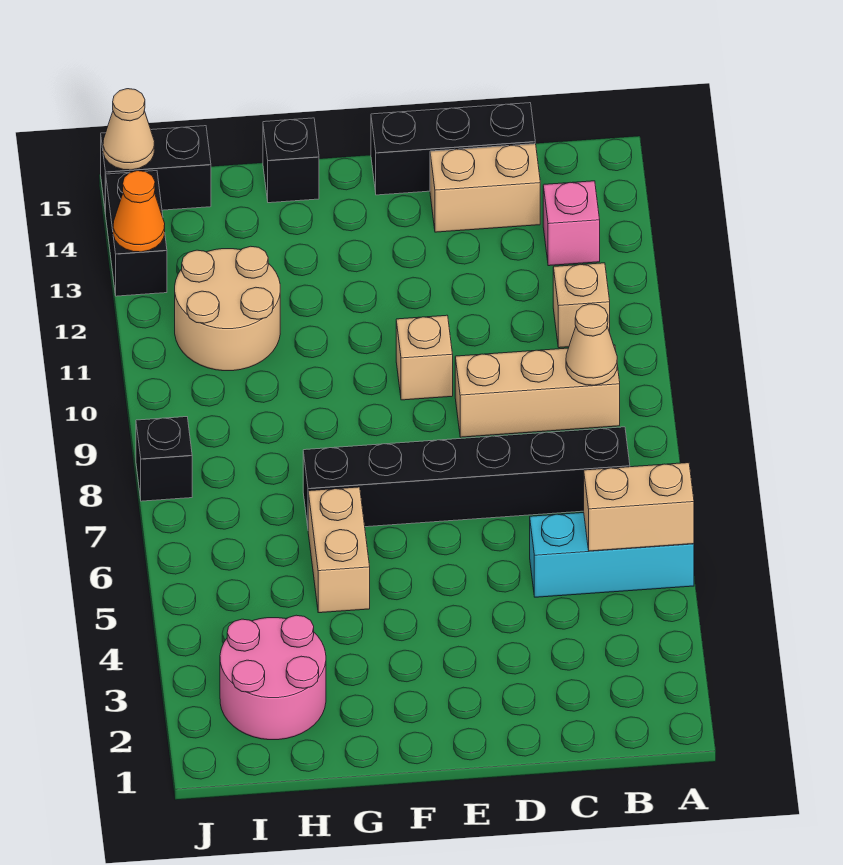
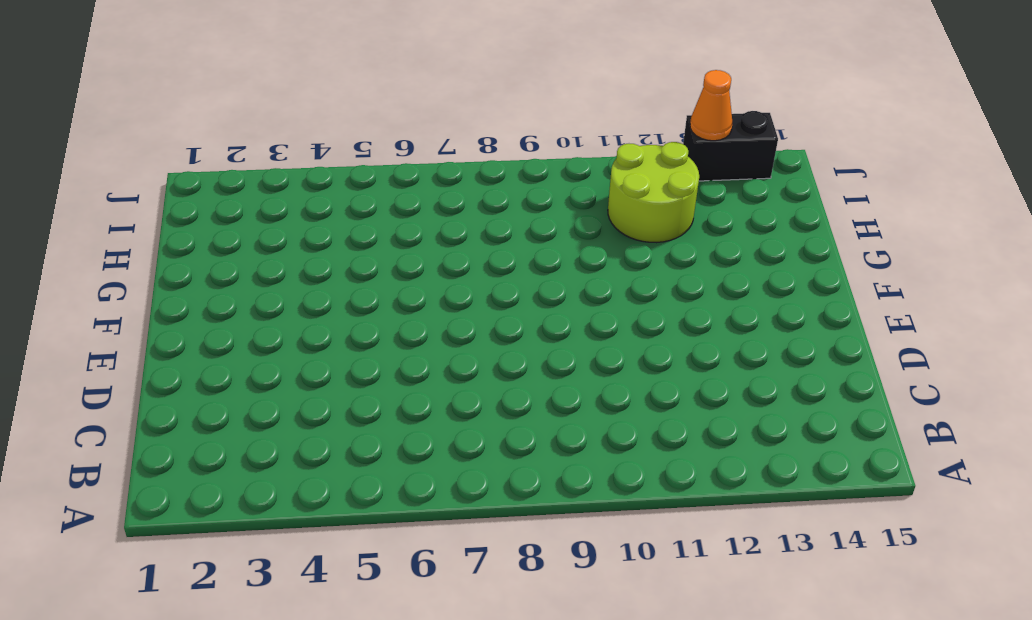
lime round brick H11:I12 level 1 -> tan round brick H11:I12 level 1
none -> cyan brick A5:C5 level 1
none -> black brick B7:G7 level 1
none -> tan brick B9:D9 level 1

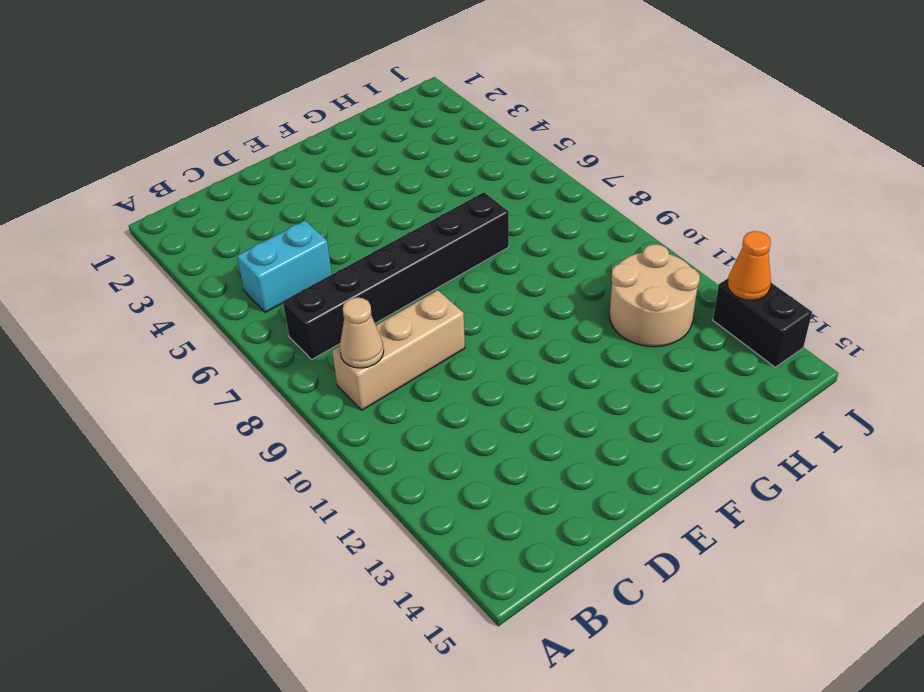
cyan brick B5:C5 level 1 -> cyan brick A5:C5 level 1
none -> tan brick B11 level 1
none -> pink brick B13 level 1
none -> tan brick C14:D14 level 1

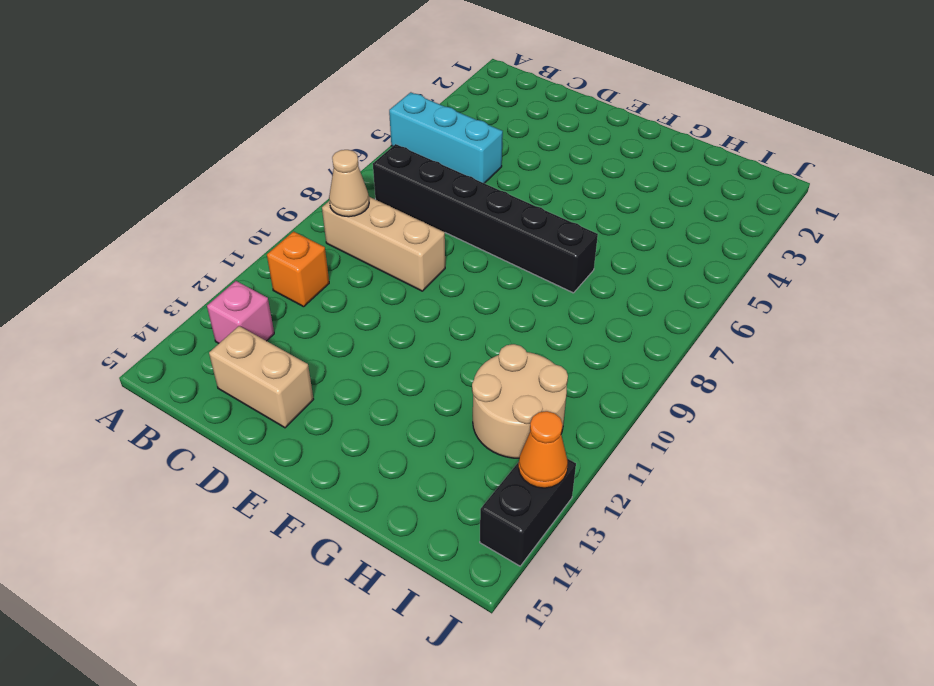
orange brick B11 level 1 -> tan brick B11 level 1
none -> black brick C15:E15 level 1
none -> tan brick E10 level 1
none -> tan brick G5:G6 level 1

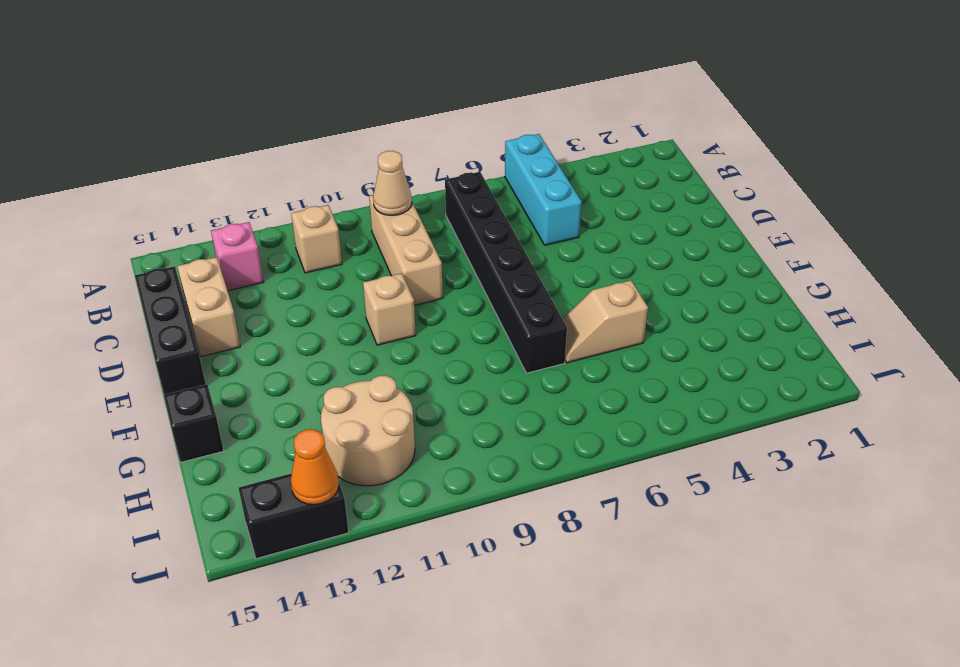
tan slope G5:G6 level 1 top 5 -> tan brick G5:G6 level 1
none -> pink round brick H2:I3 level 1
none -> black brick I15:J15 level 1
none -> black brick J8 level 1

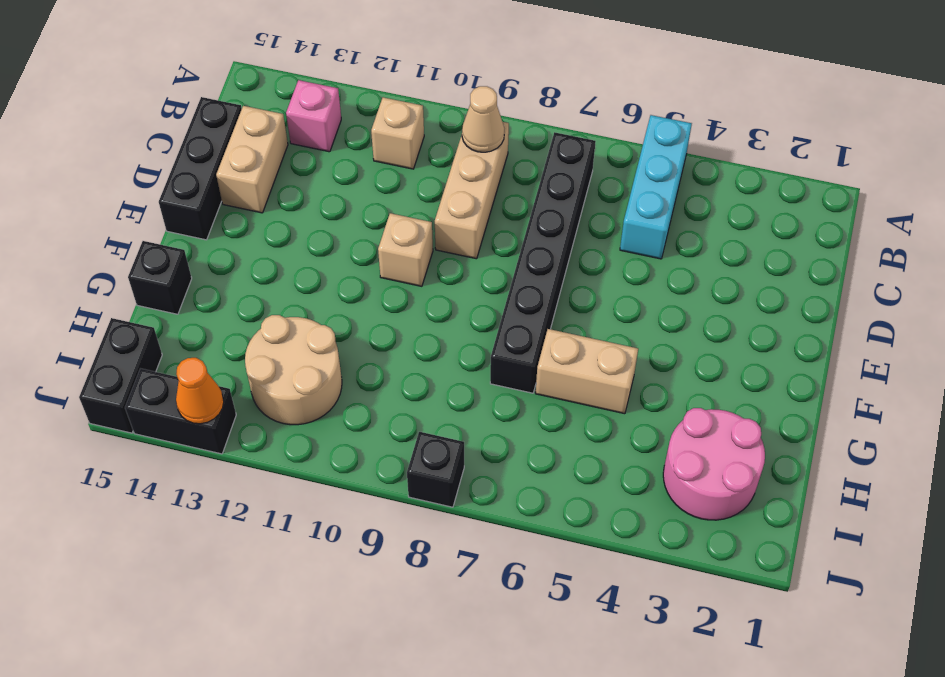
none -> tan brick A5:B5 level 2
none -> tan cone J15 level 2

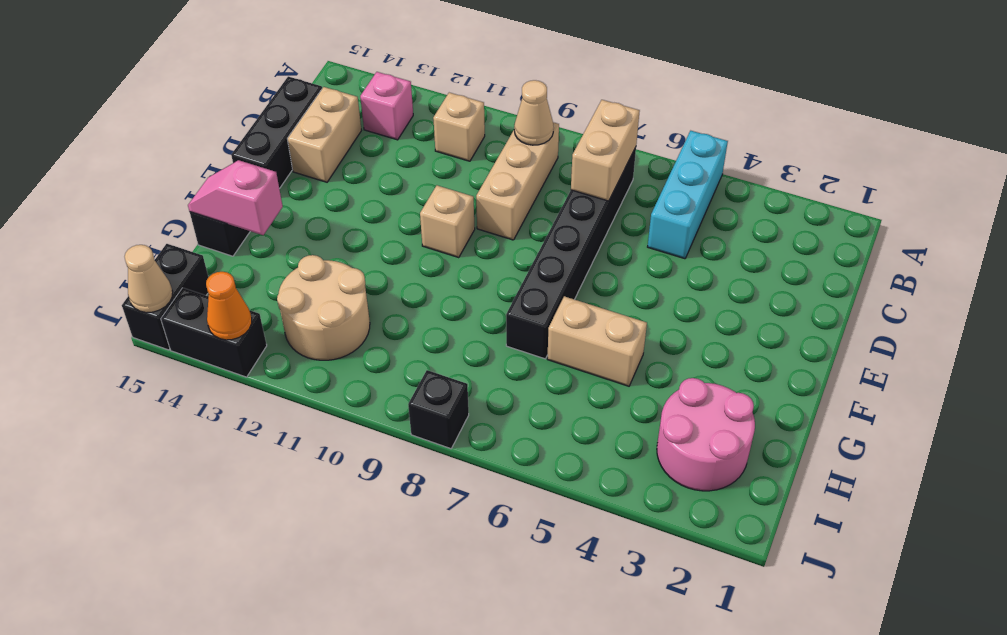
tan brick B7:C7 level 2 -> tan brick A5:B5 level 2
pink slope G14:G15 level 2 top 14 -> none

